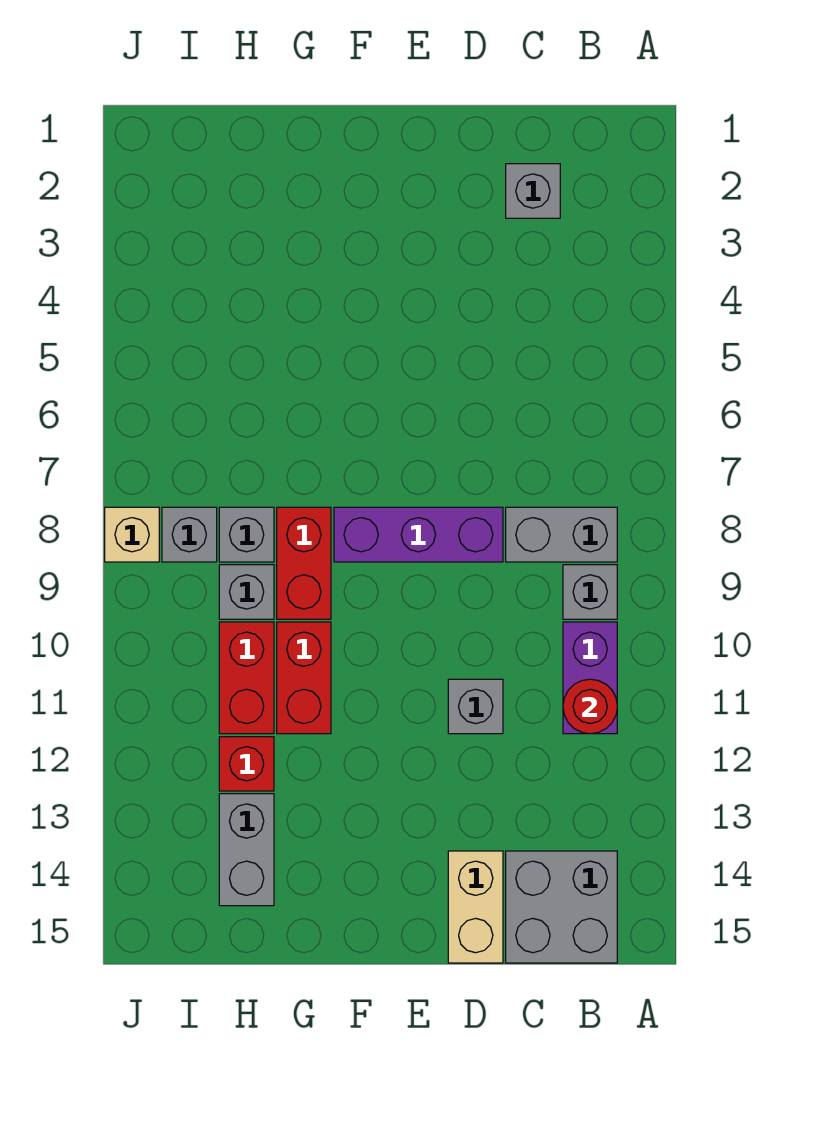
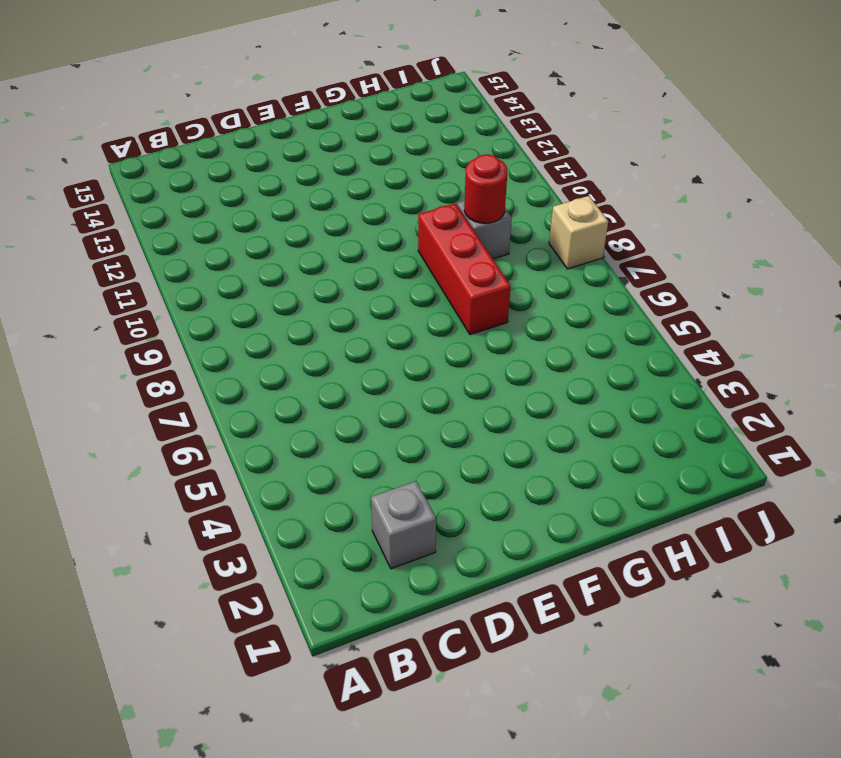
red brick G7:G9 level 1 -> red brick G8:G9 level 1
red round brick H9 level 2 -> red round brick B11 level 2
none -> grey brick B8:C8 level 1
none -> grey brick B9 level 1
none -> purple brick B10:B11 level 1

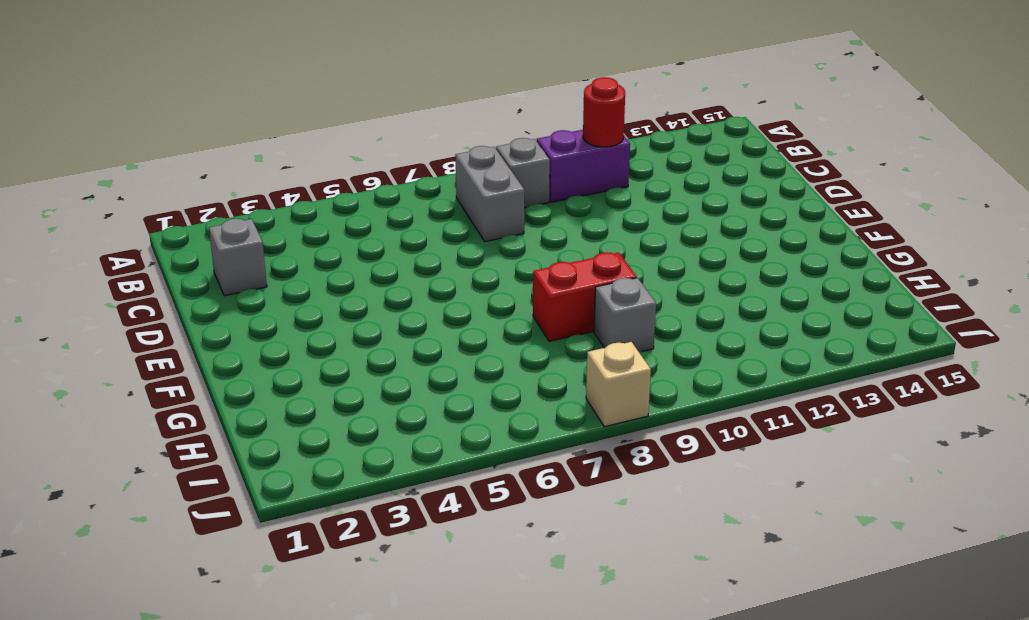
none -> grey brick B14:C15 level 1
none -> purple brick D8:F8 level 1
none -> grey brick D11 level 1

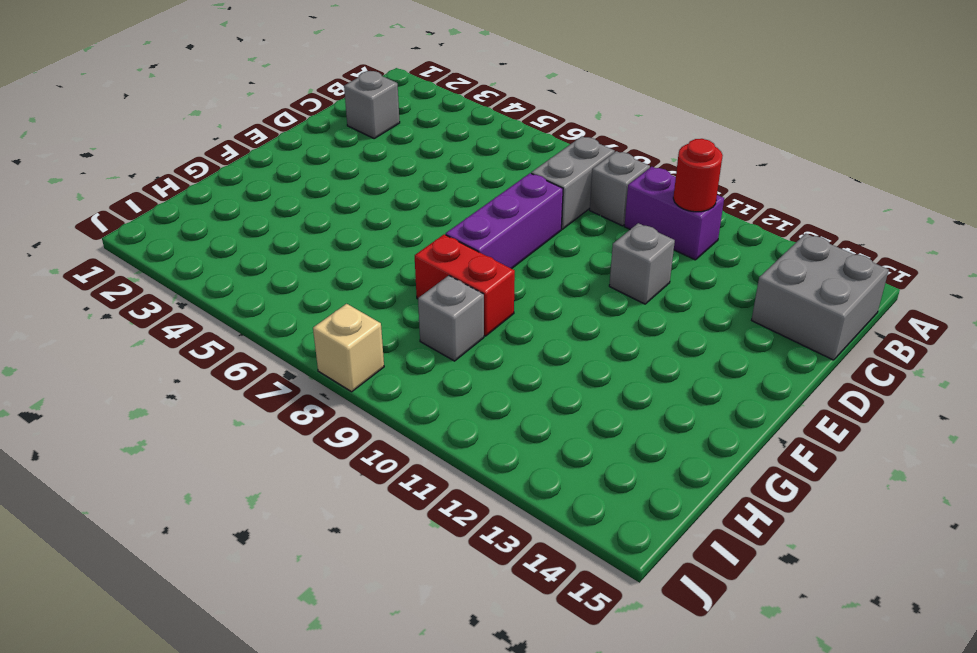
none -> tan brick D14:D15 level 1
none -> red brick G10:G11 level 1
none -> grey brick H8 level 1

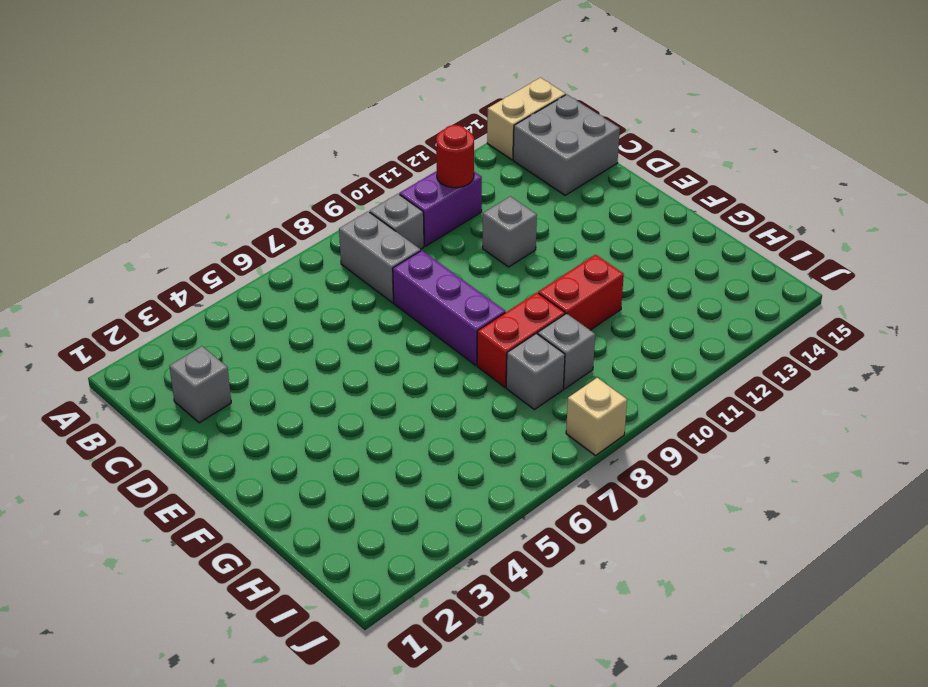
tan brick A14:A15 level 1 -> tan brick D14:D15 level 1
none -> red brick H10:H11 level 1
none -> red brick H12 level 1
none -> grey brick H13:H14 level 1

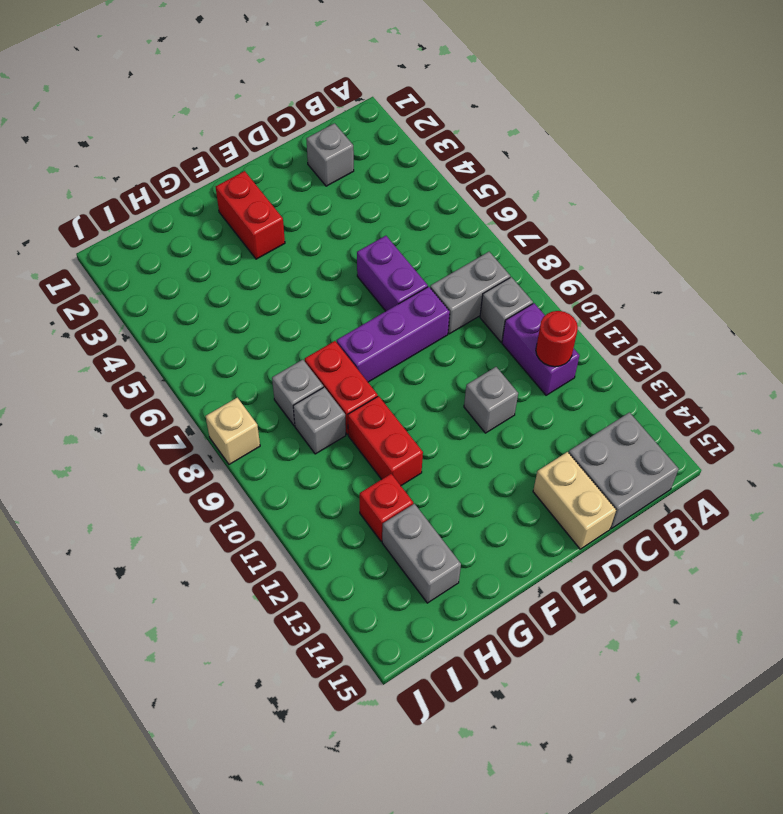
purple brick D6:D7 level 1 -> none
red brick F2:F3 level 1 -> red brick H10:H11 level 1
none -> grey brick I8 level 1

